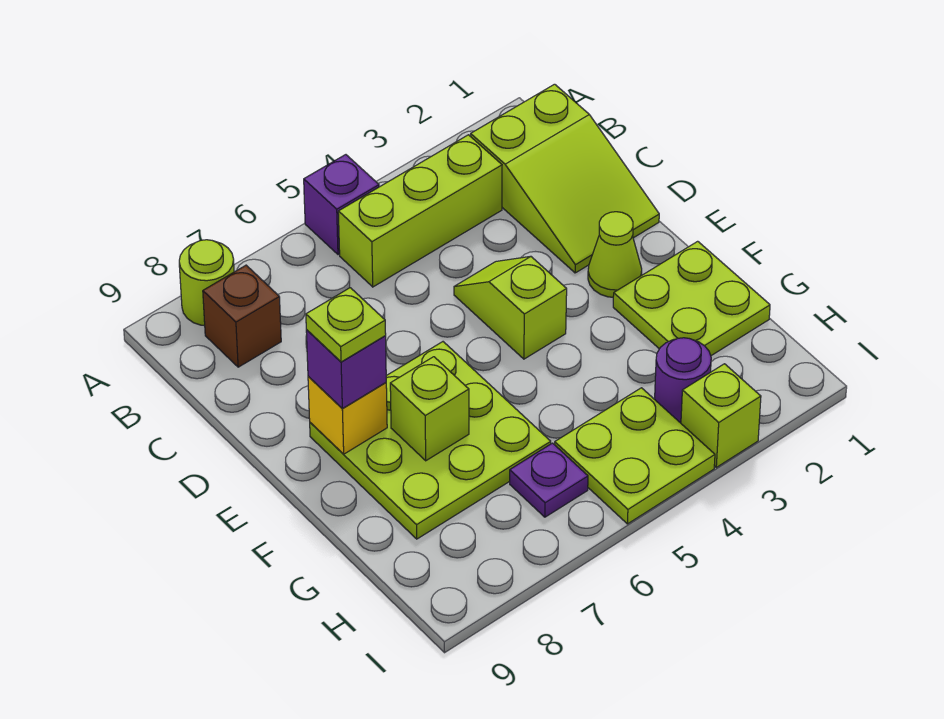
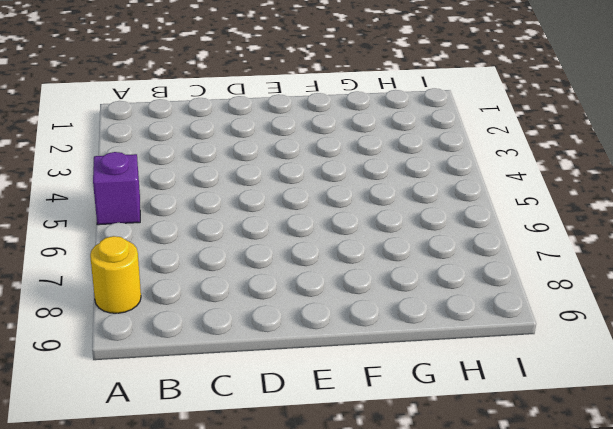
yellow round brick A8 level 1 -> lime round brick A8 level 1
none -> lime slope B1:D2 level 1 top B
none -> lime brick B3:B5 level 1
none -> brown brick B8 level 1

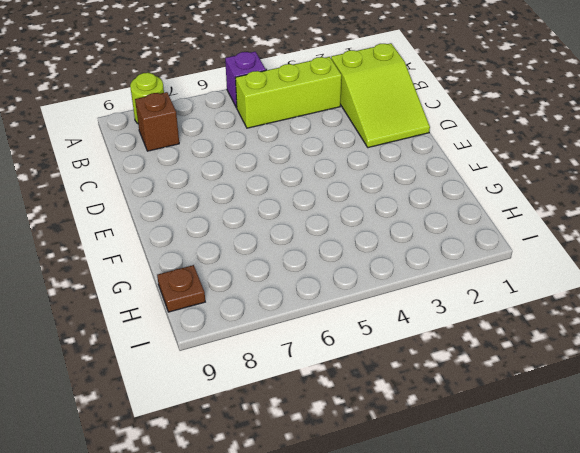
brown plate H9 level 1 -> none
none -> lime slope D4:E4 level 1 top E
none -> lime cone E2 level 1
none -> lime plate E6:G8 level 1

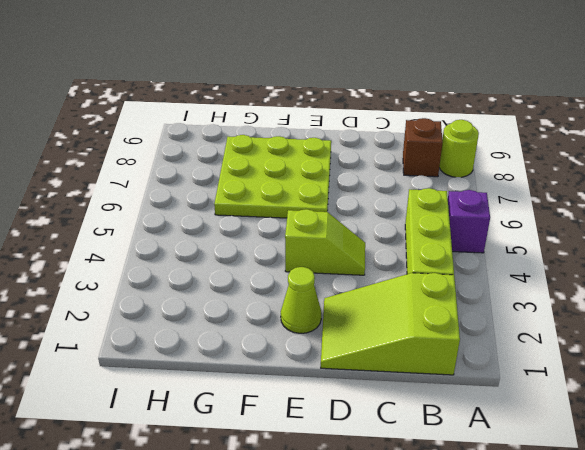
none -> lime plate F1:G2 level 1
none -> purple round brick H3 level 1
none -> lime plate H4:I5 level 1

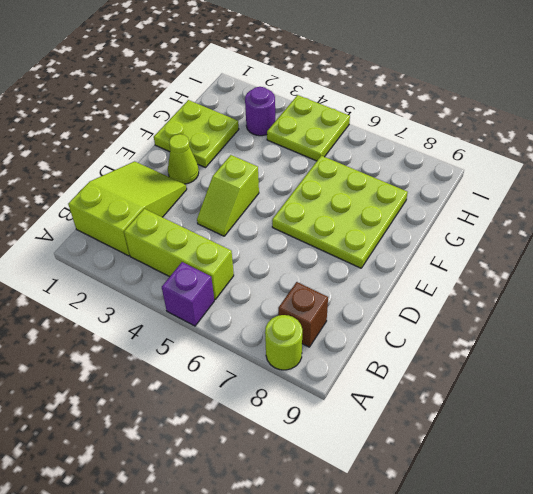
none -> purple plate H6 level 1
none -> lime brick I3 level 1
none -> yellow brick E8 level 2

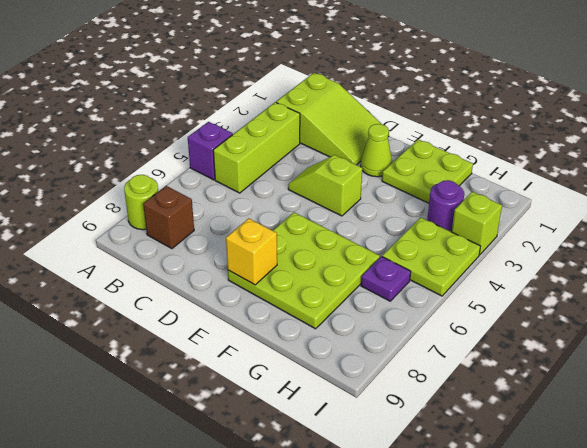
none -> lime brick F7 level 2
none -> purple brick E8 level 3
none -> lime plate E8 level 4

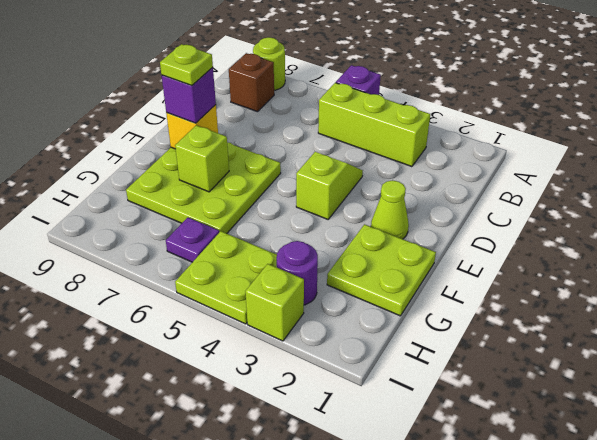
none -> lime slope B1:D2 level 1 top B

